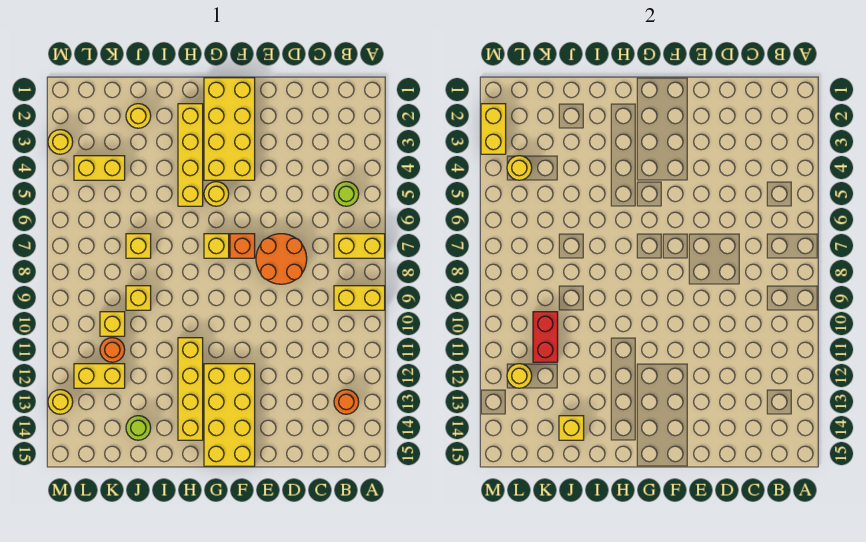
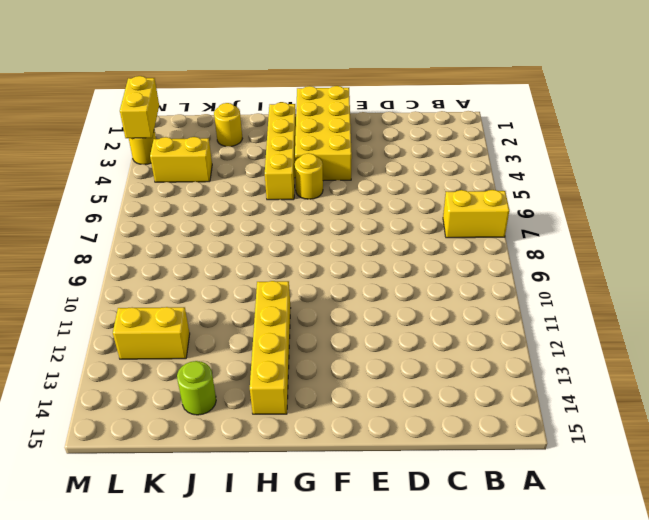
none -> yellow brick A9:B9 level 1
none -> lime round brick B5 level 1
none -> orange round brick B13 level 1

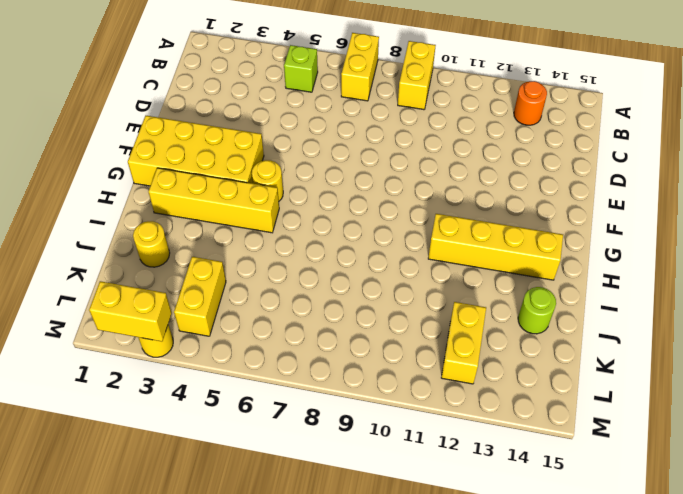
lime brick B5 level 1 -> lime round brick B5 level 1
none -> orange round brick D7:E8 level 1
none -> orange brick F7 level 1
none -> yellow brick F12:G15 level 1

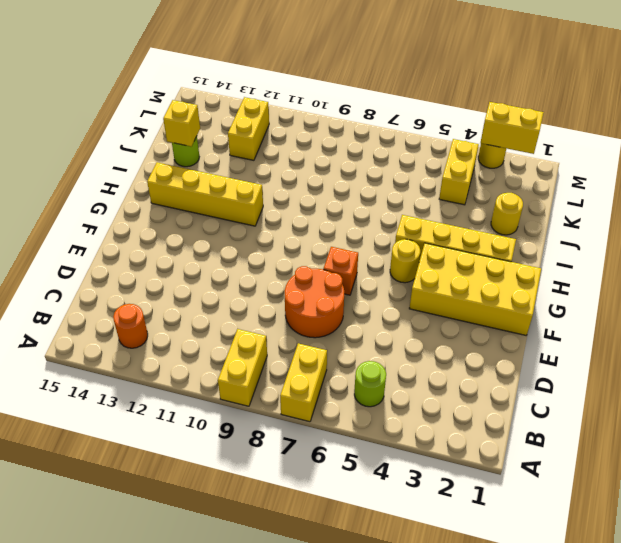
none -> yellow brick F12:G15 level 1
none -> yellow brick G7 level 1
none -> yellow brick J7 level 1

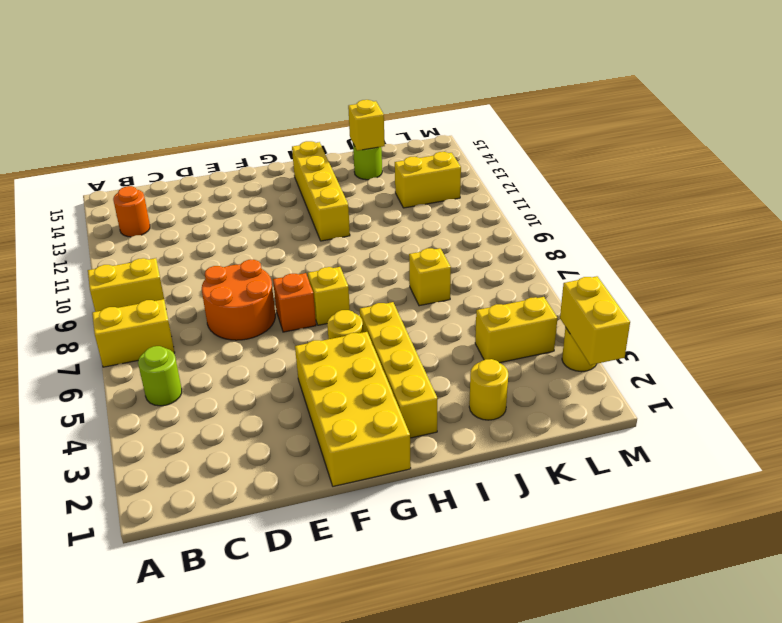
none -> yellow brick F12:G15 level 1
none -> yellow brick J9 level 1
none -> yellow brick K10 level 1

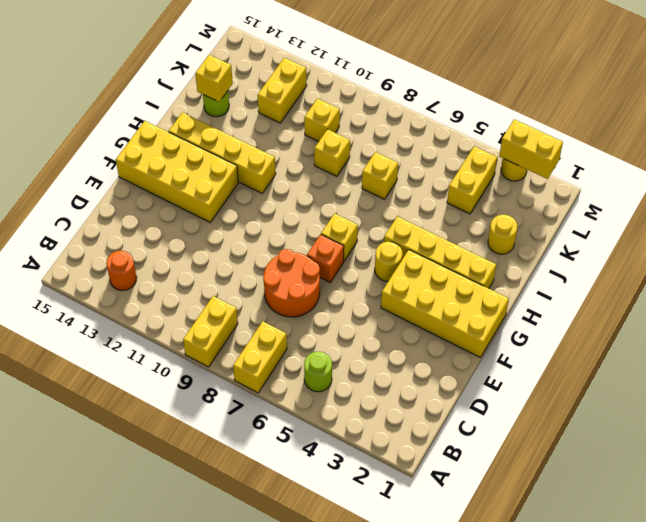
none -> orange round brick K11 level 1
none -> yellow round brick M13 level 1
none -> red brick K10:K11 level 2

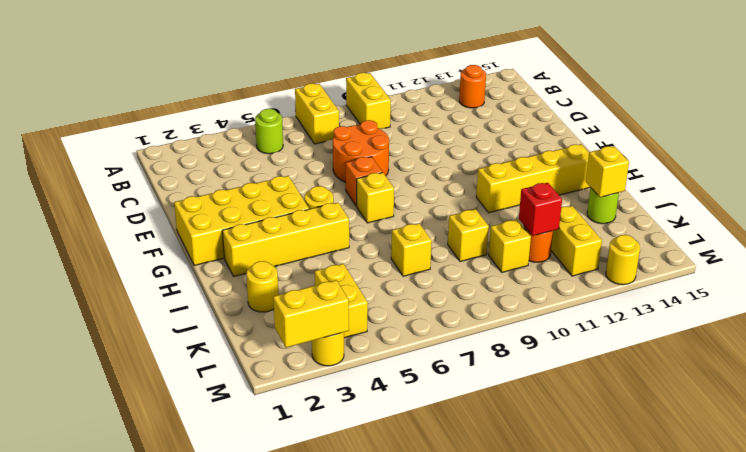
red brick K11 level 2 -> red brick K10:K11 level 2
none -> yellow brick F12:G15 level 1
none -> yellow round brick L4 level 2
none -> yellow round brick L12 level 2

